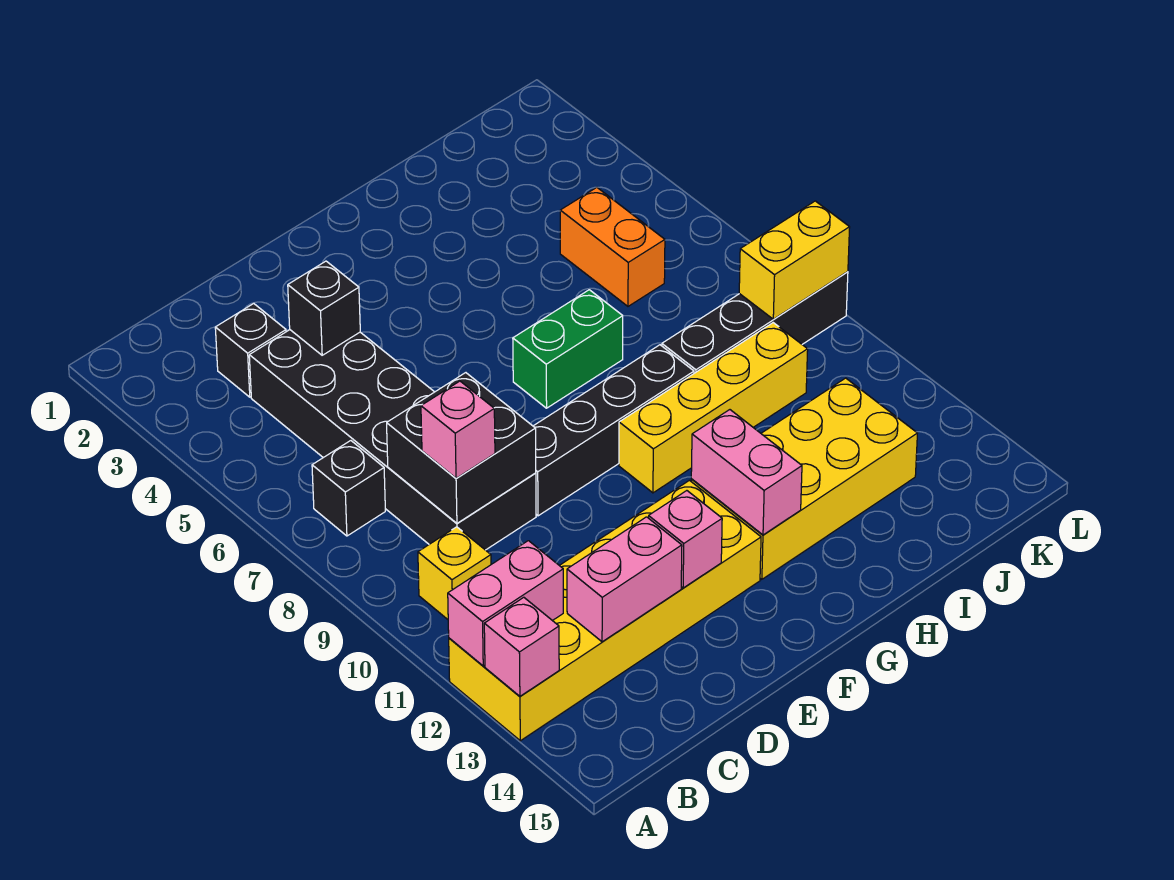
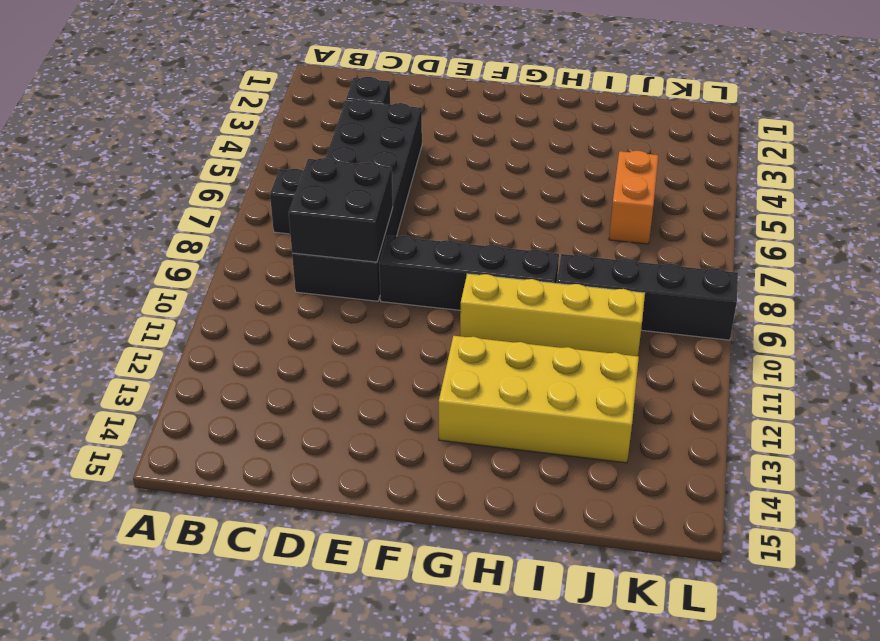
none -> yellow brick A12:F13 level 1
none -> yellow brick B10 level 1
none -> green brick G7:H7 level 1

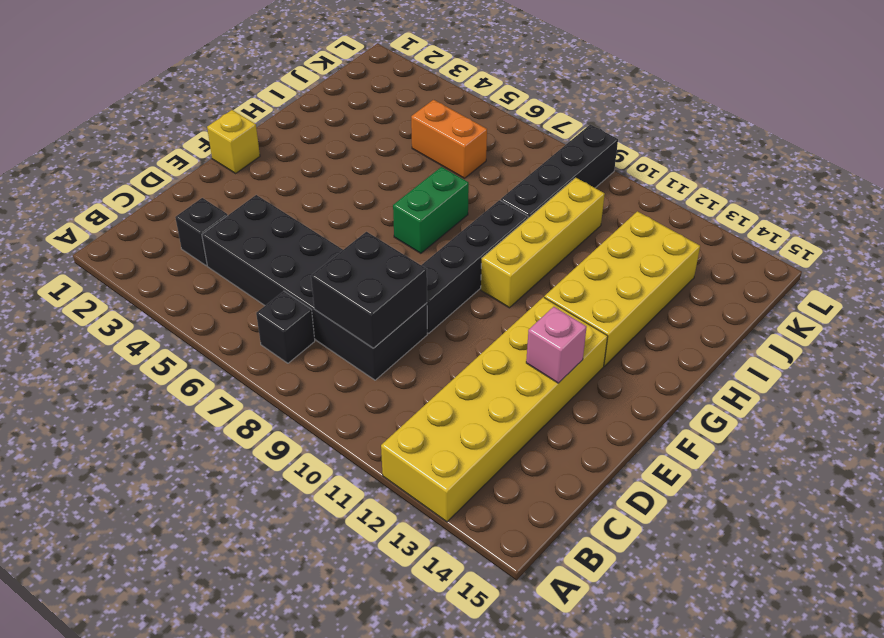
yellow brick F1 level 1 -> yellow brick B10 level 1
none -> pink brick A12:B12 level 2
none -> pink brick A13 level 2
none -> pink brick C13:D13 level 2

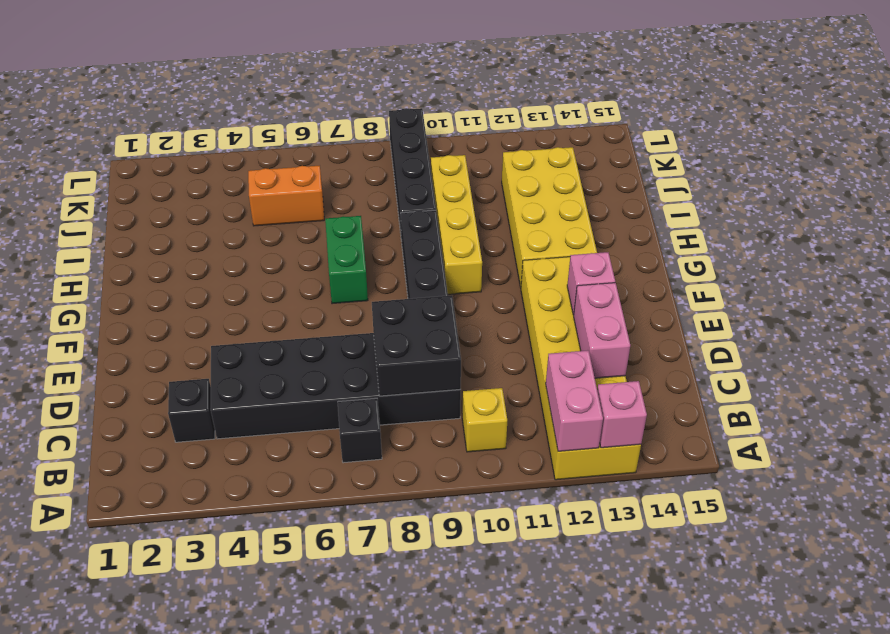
none -> black brick D4 level 2
none -> pink brick G12:G13 level 2
none -> yellow brick K9:L9 level 2

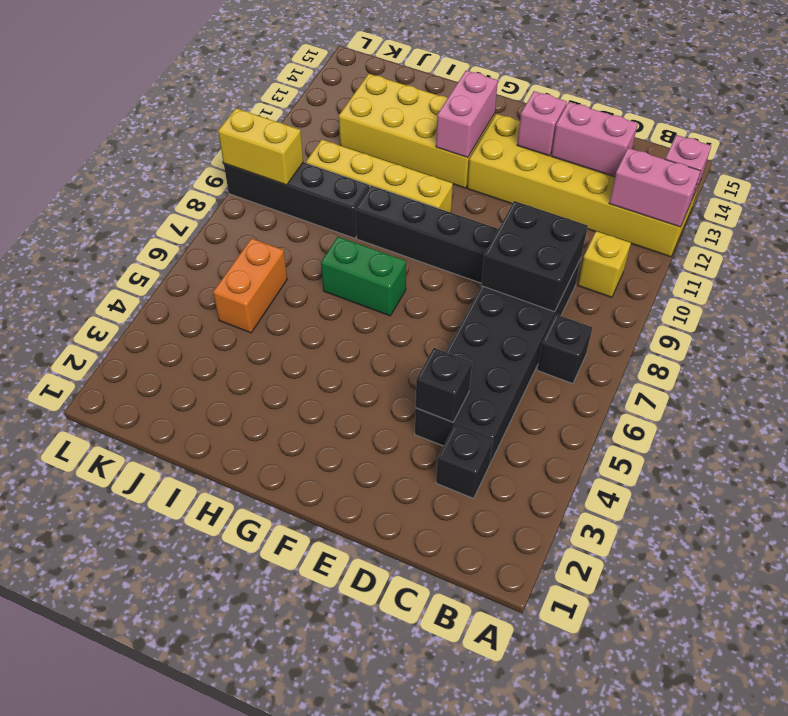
none -> pink brick C9 level 3

